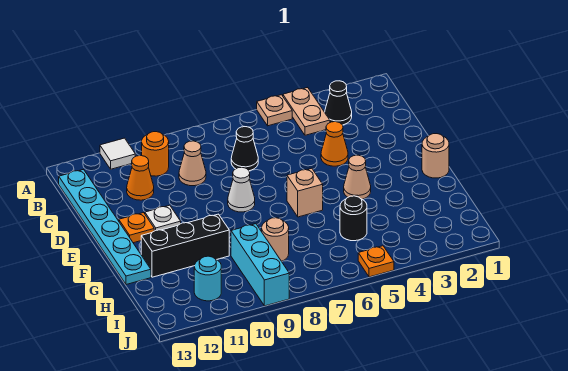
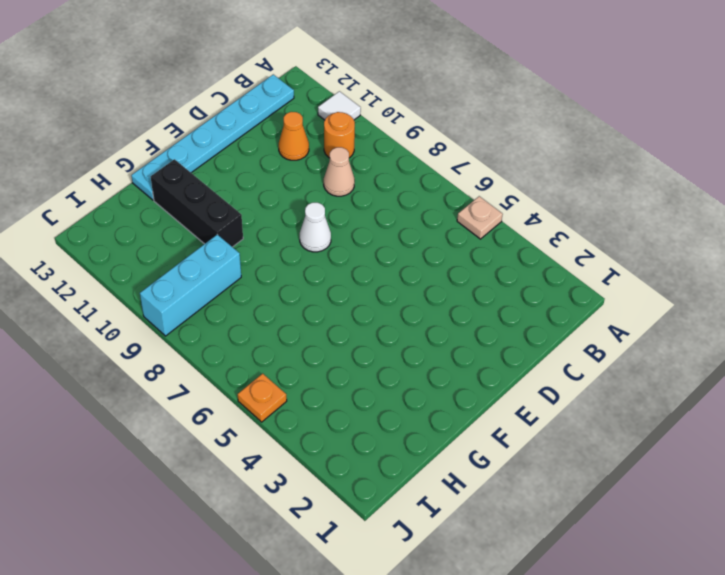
none -> tan plate A4:B4 level 1
none -> black cone B3 level 1
none -> black cone C7 level 1

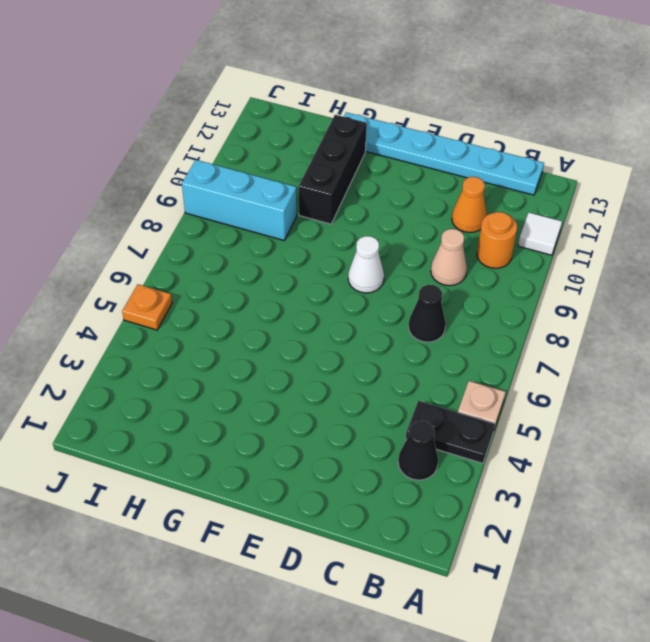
black plate A4:B4 level 1 -> tan plate A4:B4 level 1
none -> orange cone D4 level 1
none -> white plate E11 level 1
none -> orange plate E12 level 1

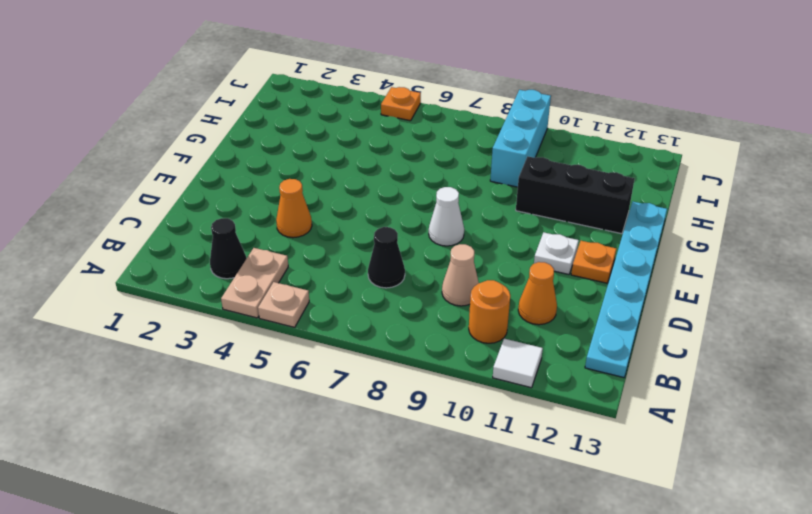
none -> tan round brick F1 level 1
none -> tan cone F4 level 1
none -> tan brick F6 level 1

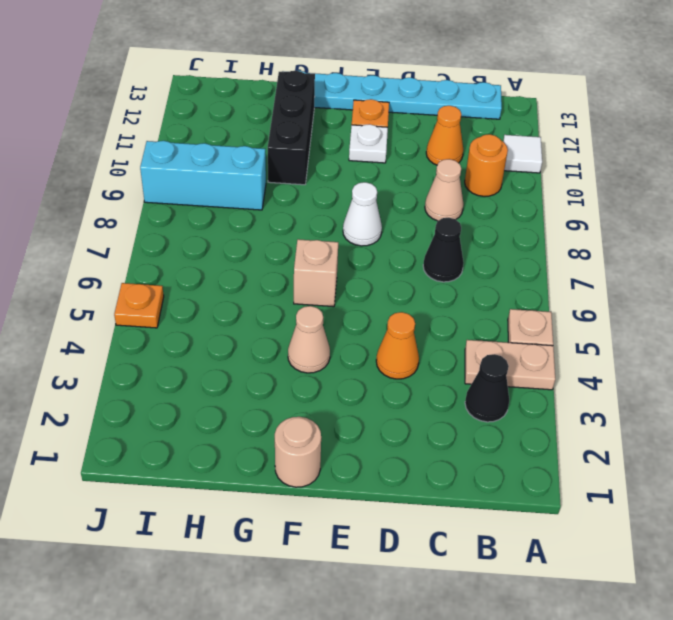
none -> black round brick H5 level 1
none -> tan round brick H8 level 1
none -> cyan round brick I11 level 1

